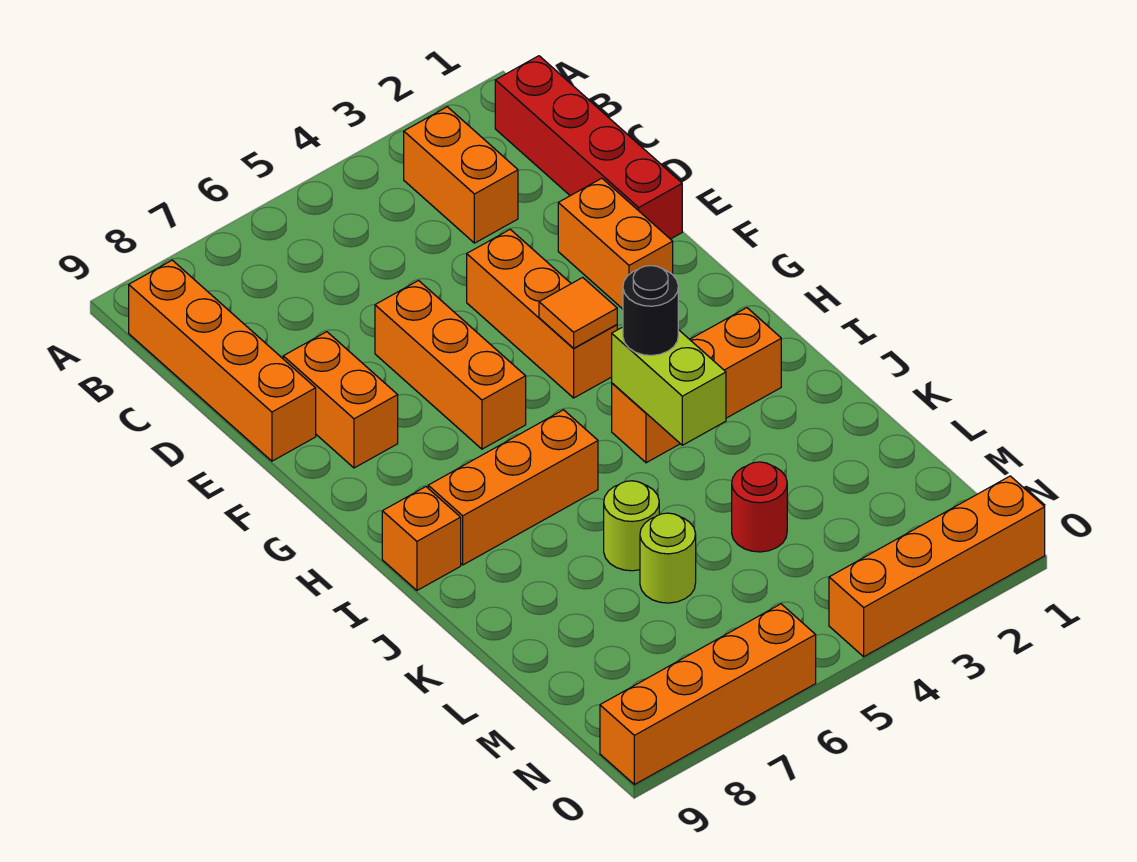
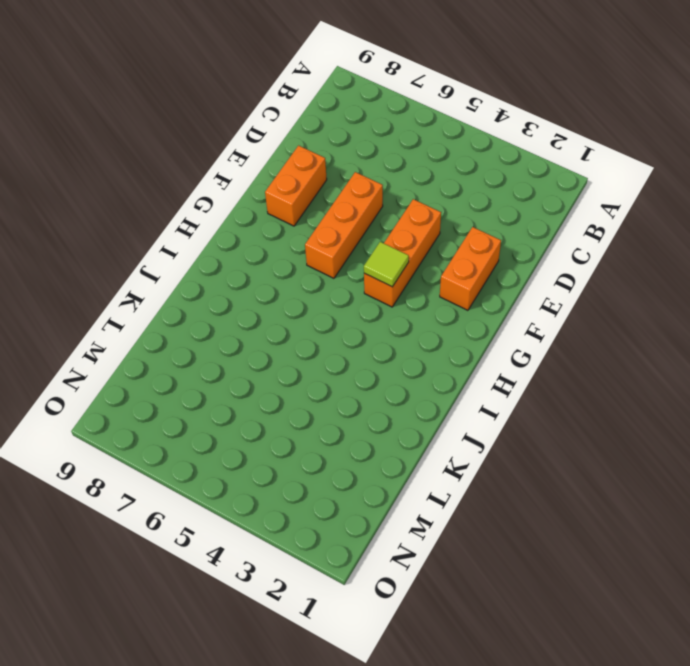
lime tile G4 level 2 -> orange tile G4 level 2
none -> red brick B1:E1 level 1
none -> orange brick B3:C3 level 1
none -> orange brick B9:E9 level 1

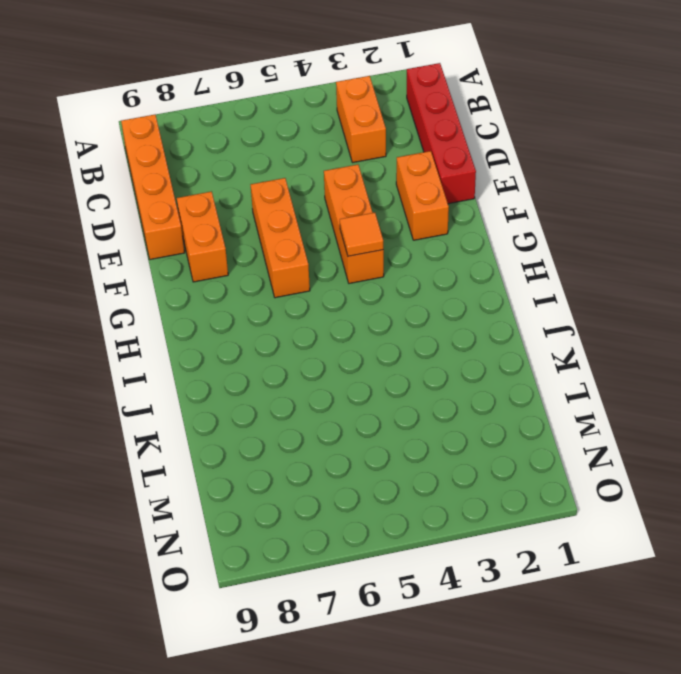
none -> orange brick I2:I4 level 1
none -> orange brick I6:I8 level 1
none -> orange brick I9 level 1

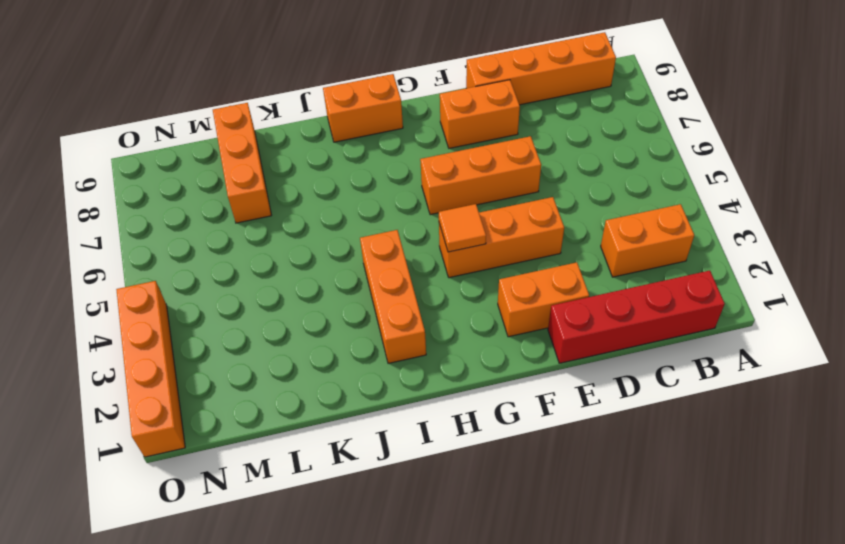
orange brick H9:I9 level 1 -> orange brick I9 level 1
orange brick L7:L9 level 1 -> orange brick I6:I8 level 1
none -> lime round brick K6 level 1
none -> red round brick L4 level 1
none -> lime round brick L6 level 1

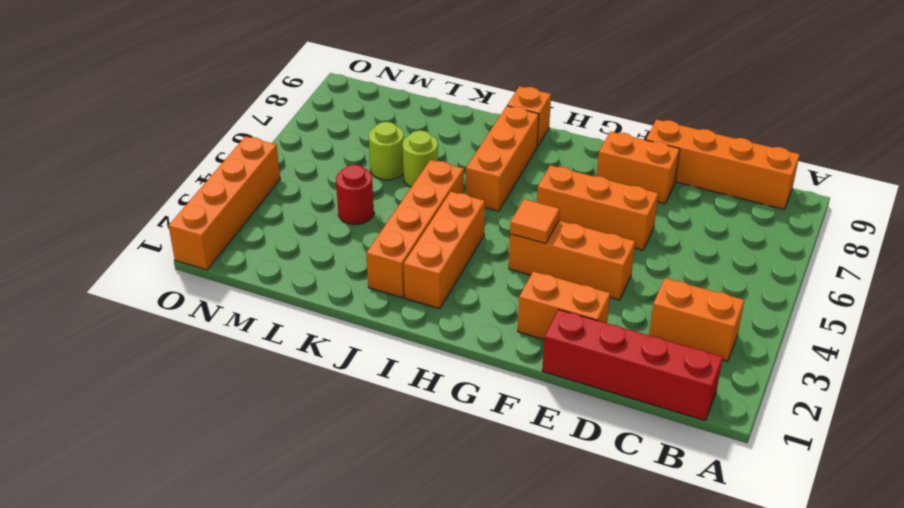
orange brick J2:J5 level 1 -> orange brick O6:O9 level 1
none -> lime brick I4:J4 level 2
none -> black round brick I4 level 3

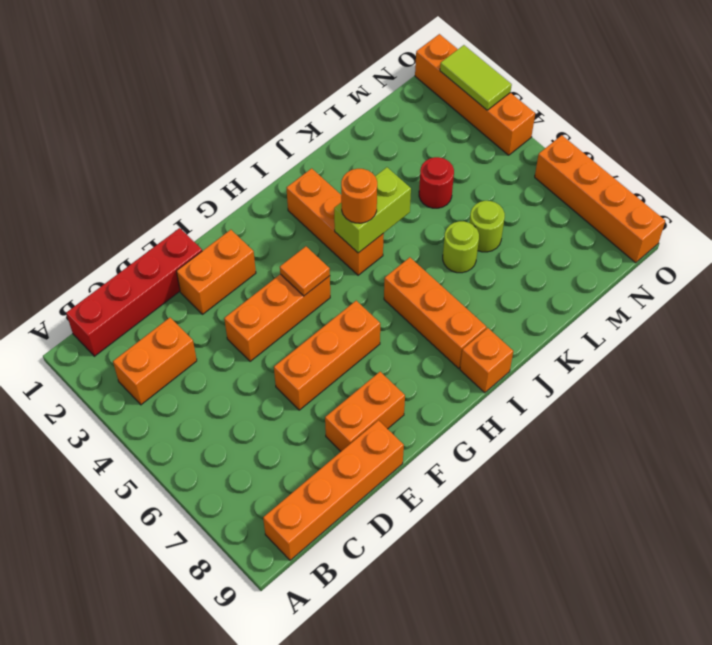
orange round brick I4 level 3 -> black round brick I4 level 3
lime tile O2:O3 level 2 -> none

